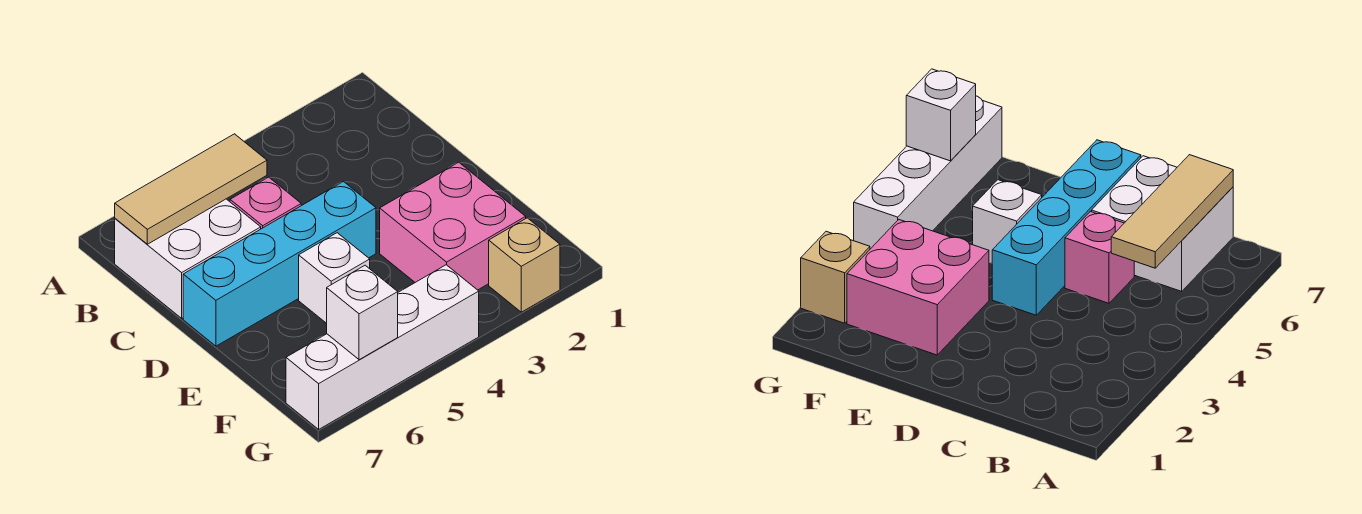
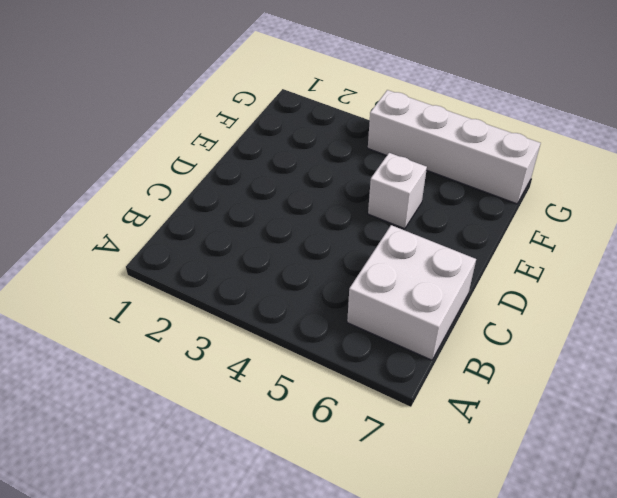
none -> pink brick C5 level 1
none -> cyan brick D4:D7 level 1

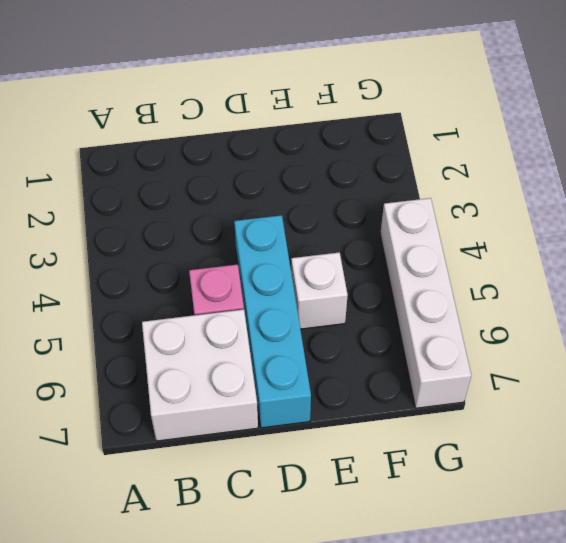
none -> pink brick E2:F3 level 1
none -> tan brick G2 level 1

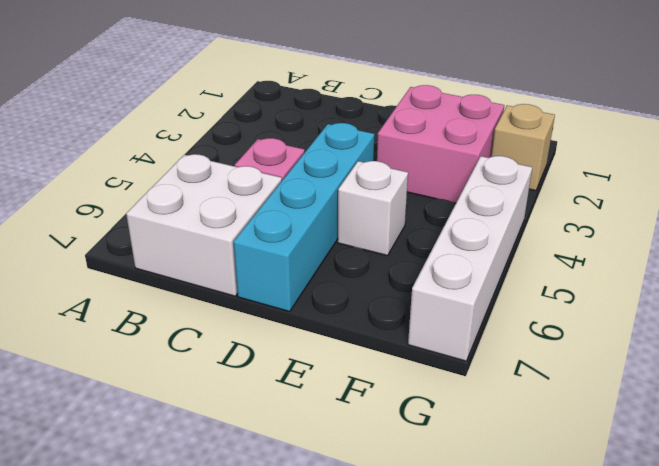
none -> tan tile B5:B7 level 2
none -> white brick G6 level 2

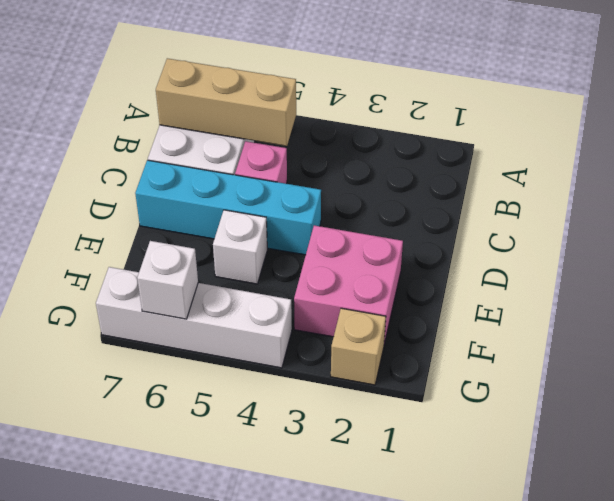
tan brick B5:B7 level 2 -> tan tile B5:B7 level 2

